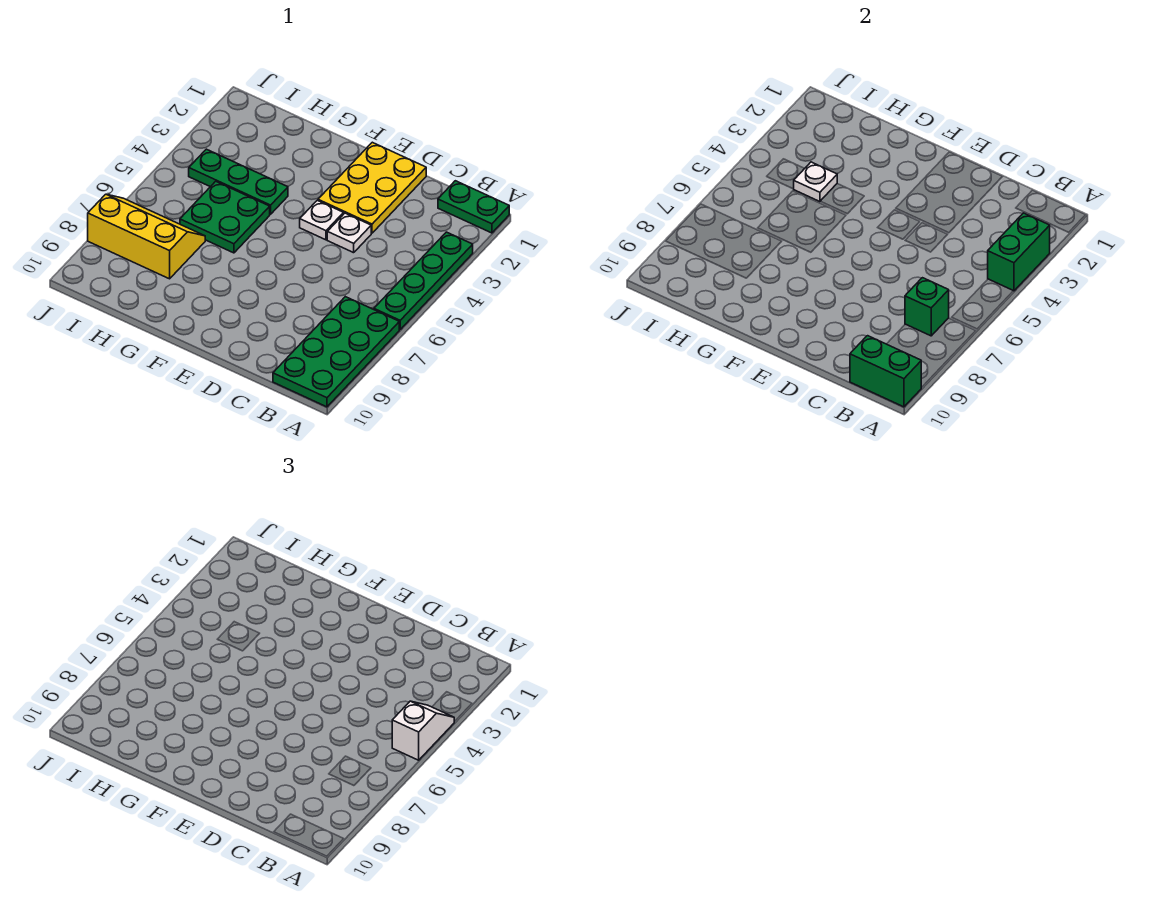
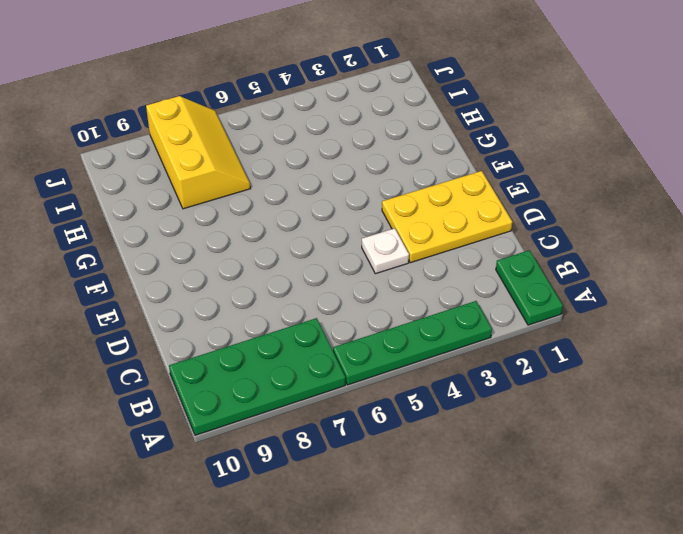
none -> white plate E4 level 1
none -> green plate G4:I4 level 1
none -> green plate G5:H6 level 1

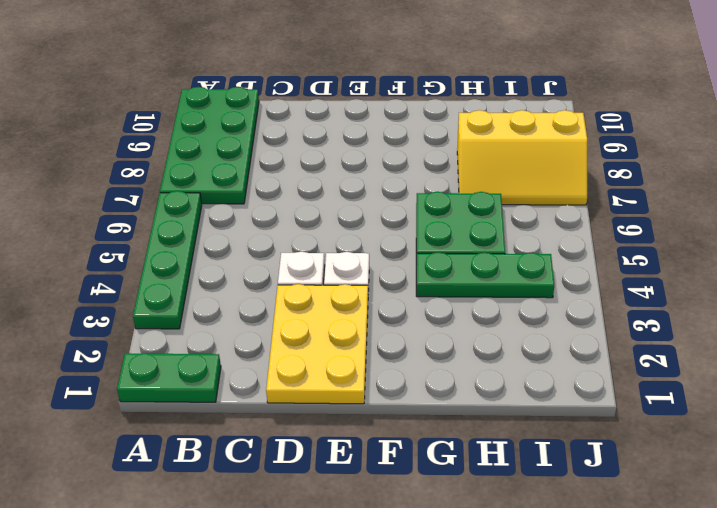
none -> green brick A3:A4 level 2
none -> green brick A10:B10 level 2
none -> green brick B7 level 2

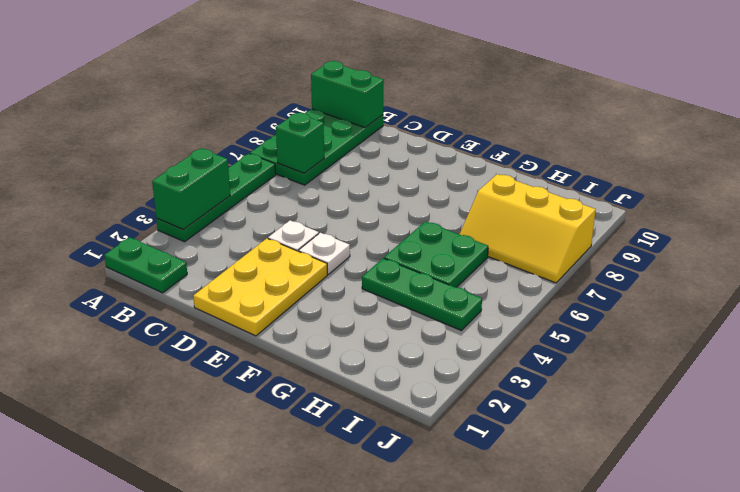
none -> white plate H4 level 2
none -> white slope A4:A5 level 3 top 5

